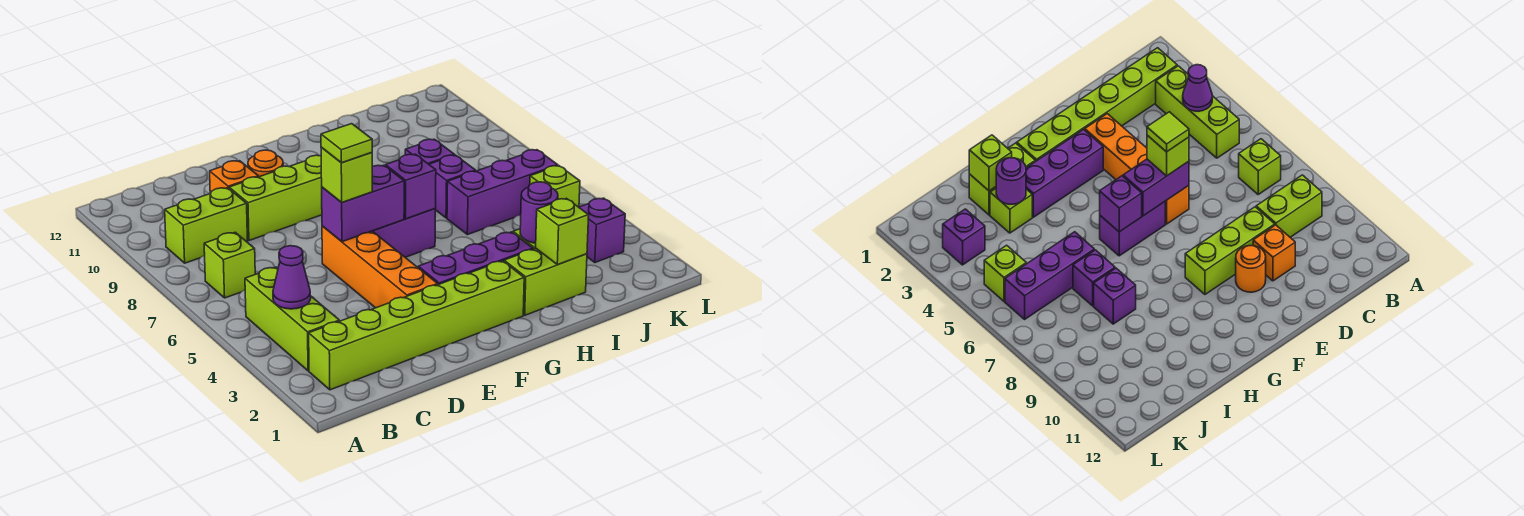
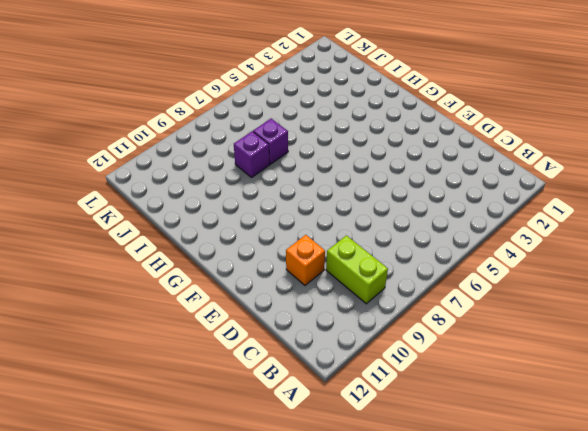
none -> lime brick B2:G2 level 1
none -> lime brick B3:B5 level 1
none -> lime brick B7 level 1

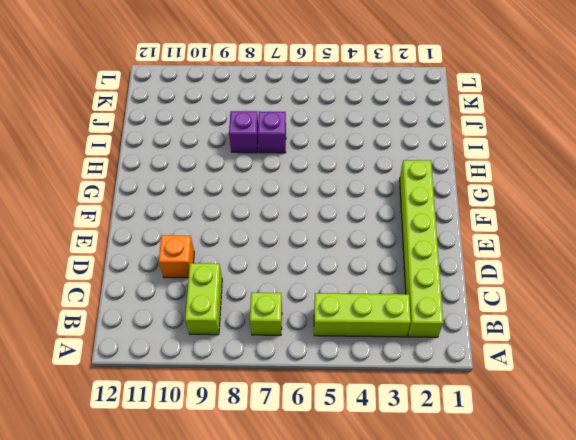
none -> lime brick D9:F9 level 1
none -> orange brick E3:E6 level 1
none -> orange round brick E10 level 1

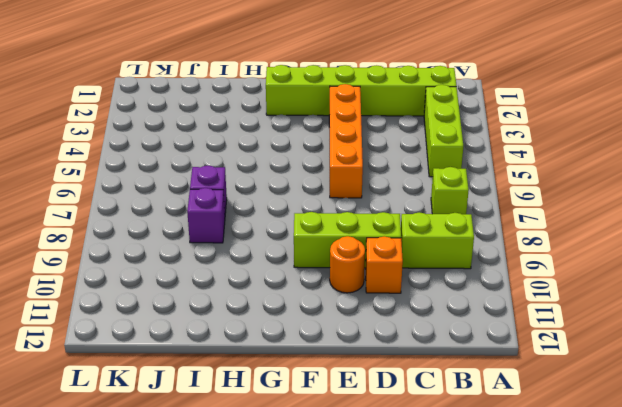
none -> purple brick F3:H3 level 1
none -> purple brick F6:G6 level 1
none -> lime brick H2:I2 level 1

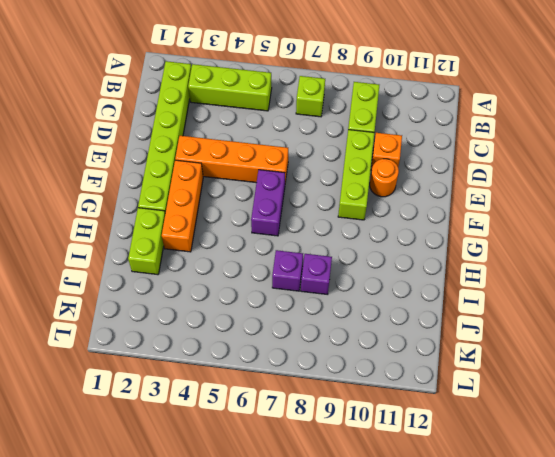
orange brick F3:H3 level 1 -> purple brick F3:H3 level 1
none -> lime brick I3 level 1
none -> purple brick I6:K6 level 1
none -> purple brick K3 level 1

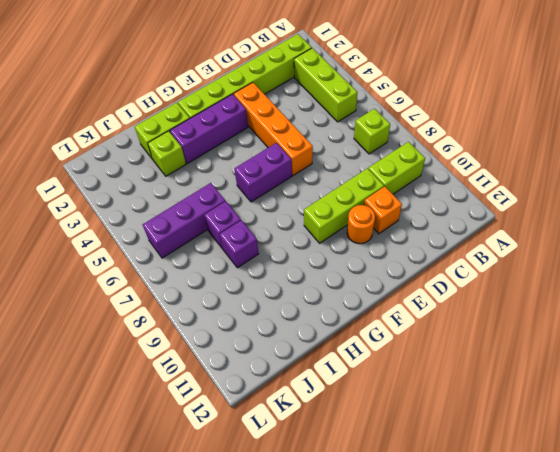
none -> purple brick K3 level 1
none -> lime brick K5 level 1
none -> purple cone B4 level 2

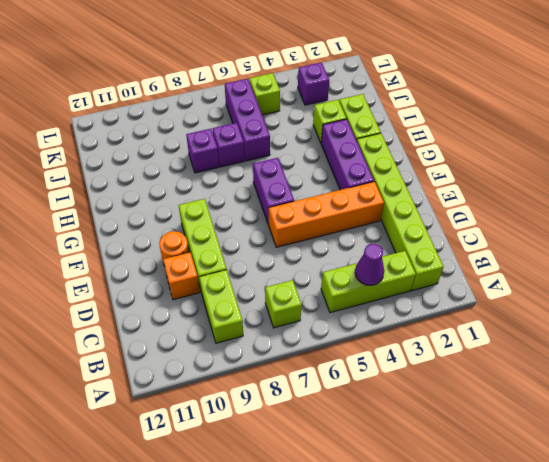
none -> purple brick E6:F6 level 2
none -> purple brick G6 level 2
none -> lime brick I2 level 2

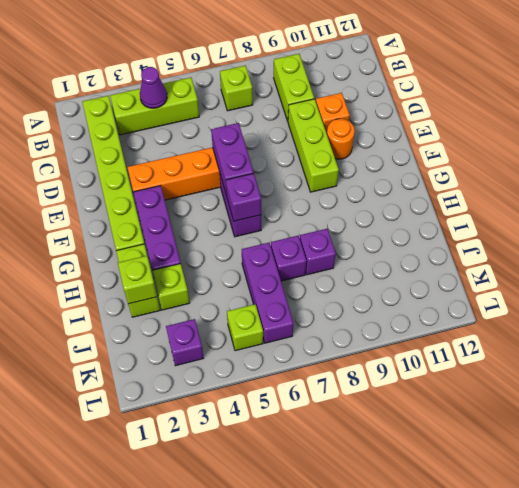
none -> purple round brick I3 level 2
none -> lime brick E6 level 3
none -> lime tile E6 level 4

